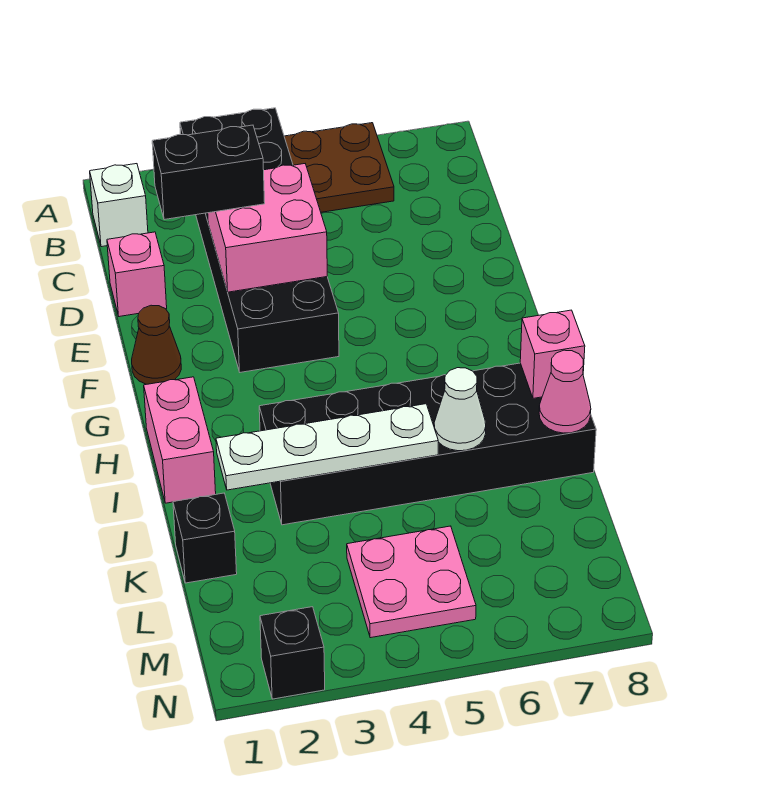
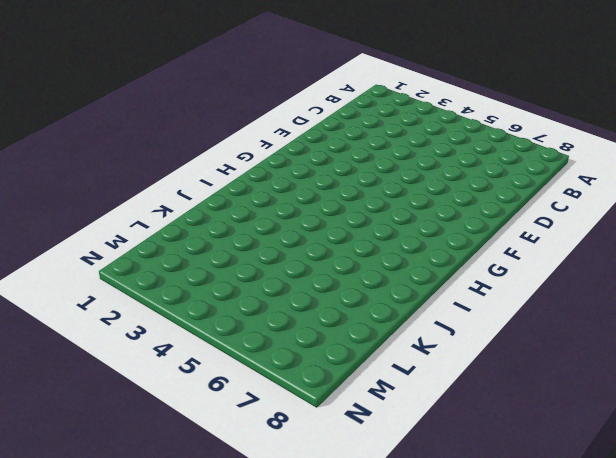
none -> black brick A3:F4 level 1
none -> brown plate A5:B6 level 1
none -> white brick B1 level 1

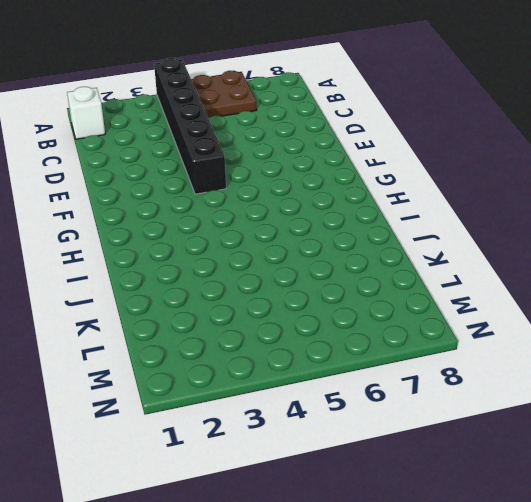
black brick A4:F4 level 1 -> black brick A3:F4 level 1
none -> pink brick D1 level 1
none -> brown cone F1 level 1
none -> pink brick H1:I1 level 1

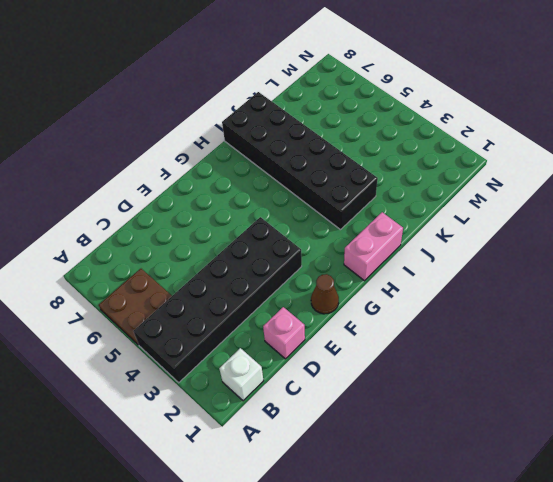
none -> black brick K1 level 1
none -> pink plate L4:M5 level 1
none -> black brick N2 level 1

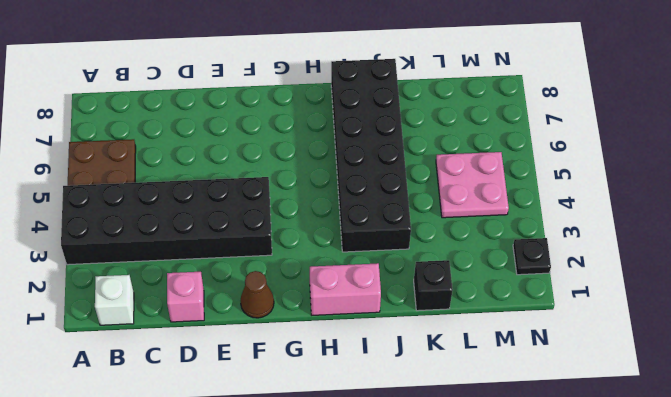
black plate N2 level 1 -> black brick N2 level 1
none -> pink brick D3:E4 level 2
none -> pink brick I8 level 2
none -> white plate J2:J5 level 2

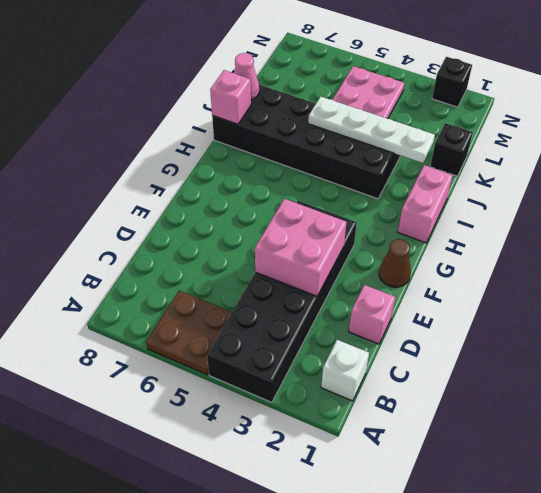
none -> white cone J6 level 2
none -> black brick D2:D3 level 3

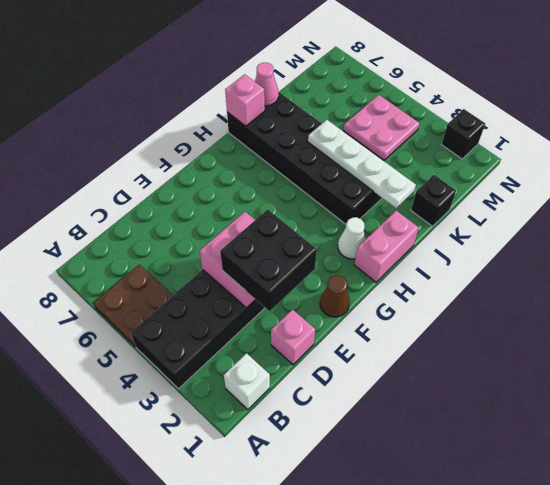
black brick D2:E3 level 3 -> black brick D2:D3 level 3
white cone H2 level 1 -> white cone J6 level 2

